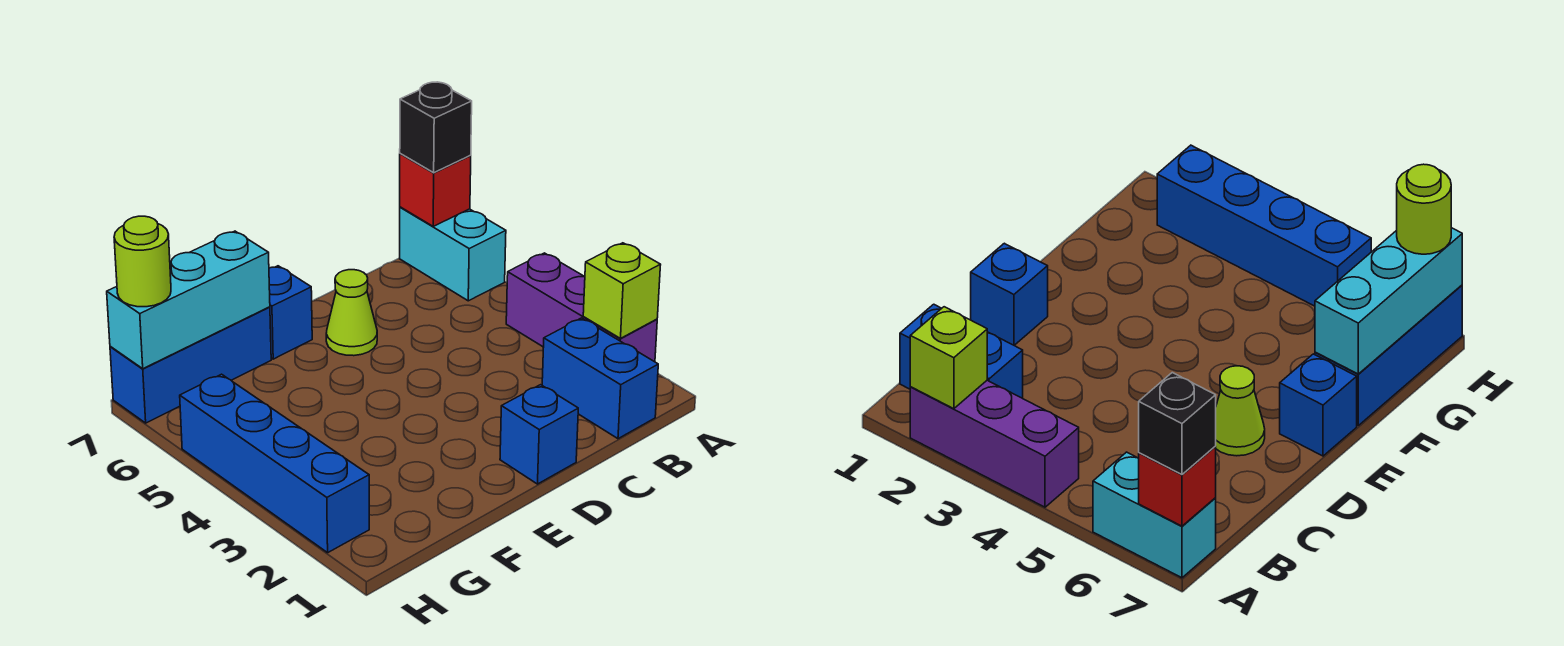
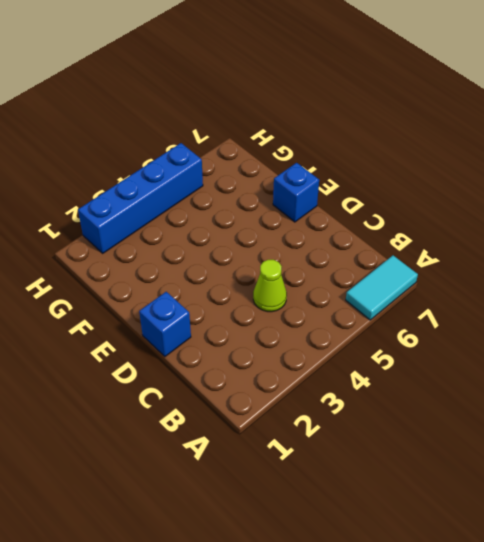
cyan tile A6:A7 level 1 -> cyan brick A6:A7 level 1
lime cone C4 level 1 -> lime cone D6 level 1
none -> purple brick A2:A4 level 1
none -> blue brick B1:B2 level 1
none -> blue brick F7:H7 level 1

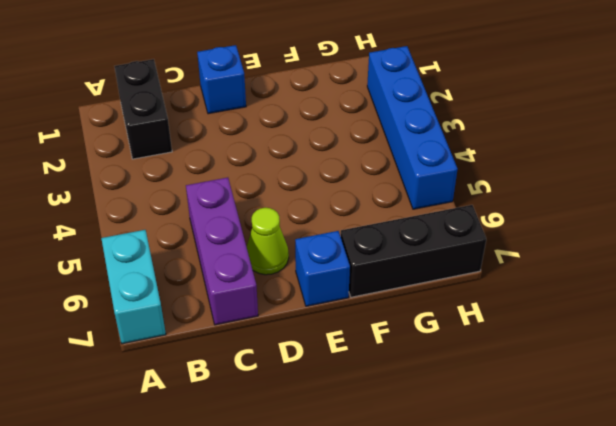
black brick B1:B2 level 1 -> blue brick B1:B2 level 1
purple brick C5:C7 level 1 -> purple brick A2:A4 level 1
black brick F7:H7 level 1 -> blue brick F7:H7 level 1
none -> lime brick A2 level 2
none -> red brick A7 level 2
none -> cyan brick F7:H7 level 2

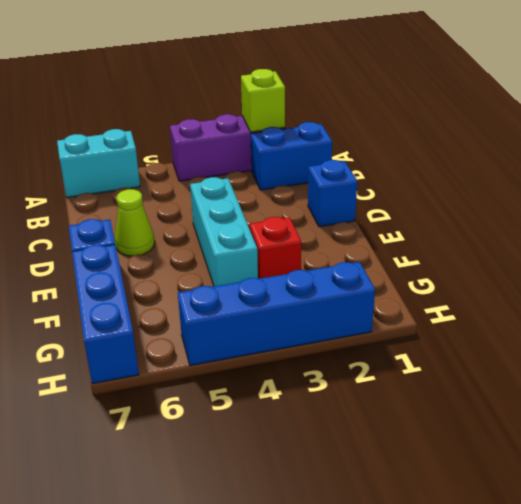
cyan brick D4:F4 level 1 -> cyan brick F7:H7 level 2
red brick F3 level 1 -> red brick A7 level 2
none -> black brick A7 level 3
none -> lime round brick H7 level 3

